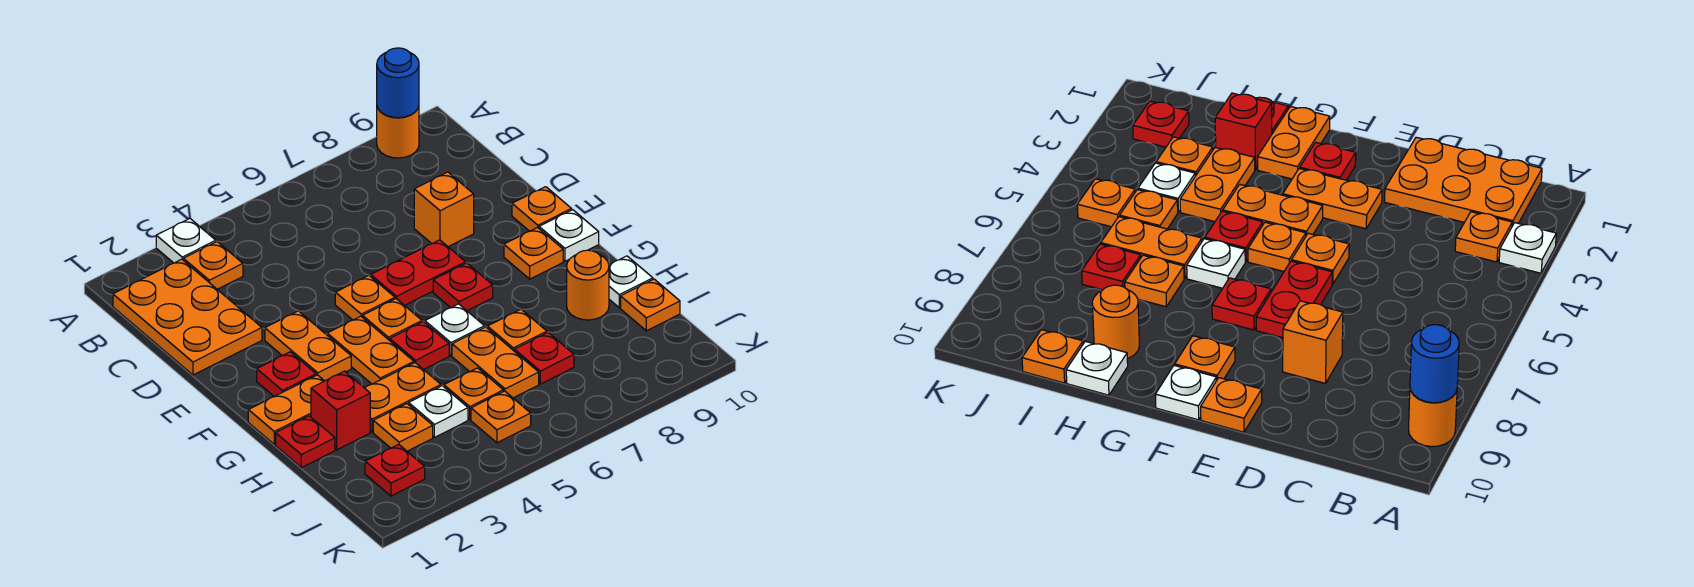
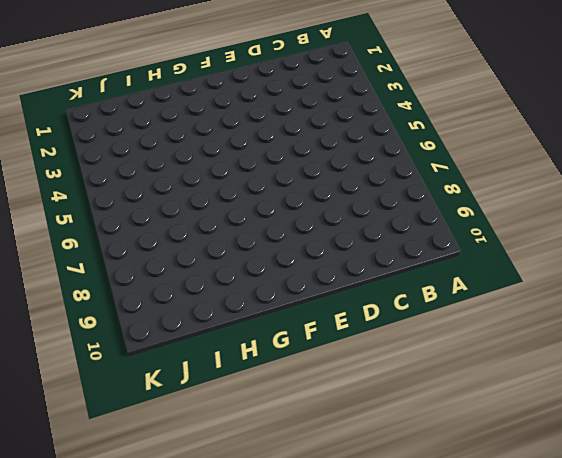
none -> white plate A3 level 1
none -> orange round brick A9 level 1
none -> orange plate B1:D2 level 1
none -> orange plate B3 level 1

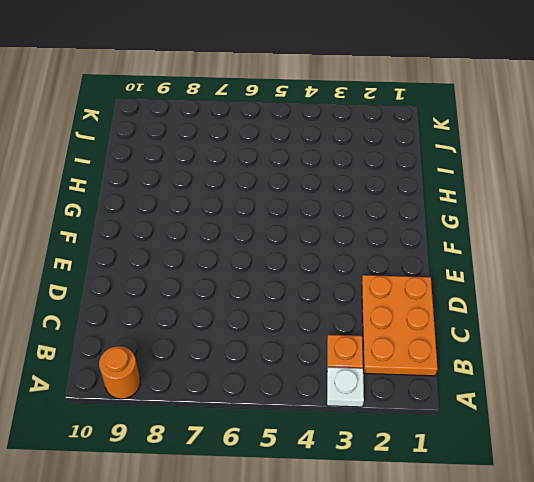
none -> orange brick D8 level 1
none -> orange plate E3:F3 level 1
none -> orange plate E5 level 1
none -> red plate E6:E7 level 1

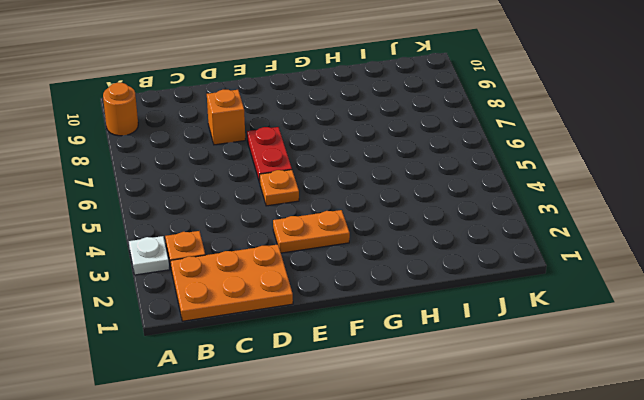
none -> orange plate E10 level 1
none -> red plate F2 level 1
none -> orange plate F4:G4 level 1
none -> orange plate F5 level 1

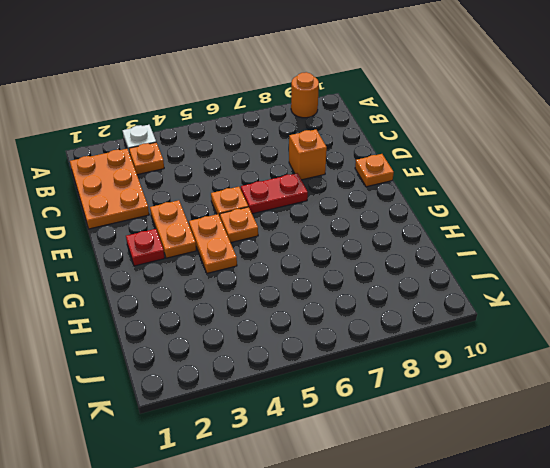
none -> red plate F7 level 1
none -> orange plate F9 level 1
none -> white plate F10 level 1
none -> orange plate G1:G2 level 1

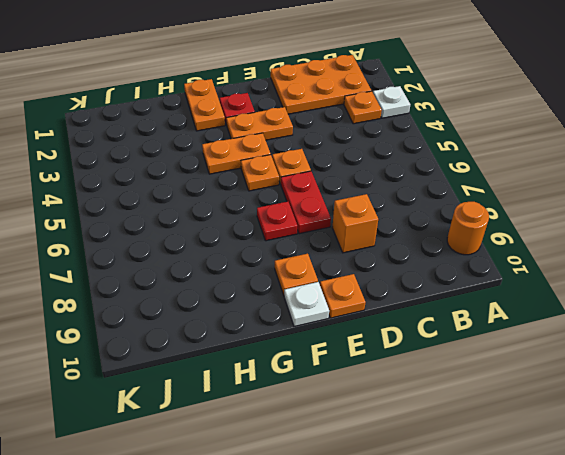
none -> red plate G5 level 1
none -> white plate G6 level 1
none -> red plate H1 level 1
none -> red brick H2 level 1

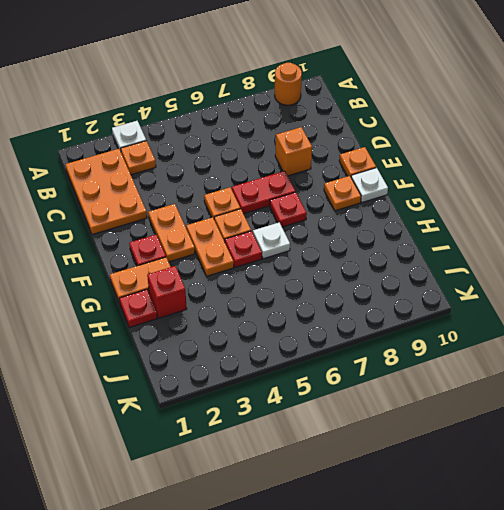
none -> orange plate H3:H4 level 1
none -> orange plate H6:I6 level 1
none -> orange plate H7 level 1
none -> orange round brick H9 level 1

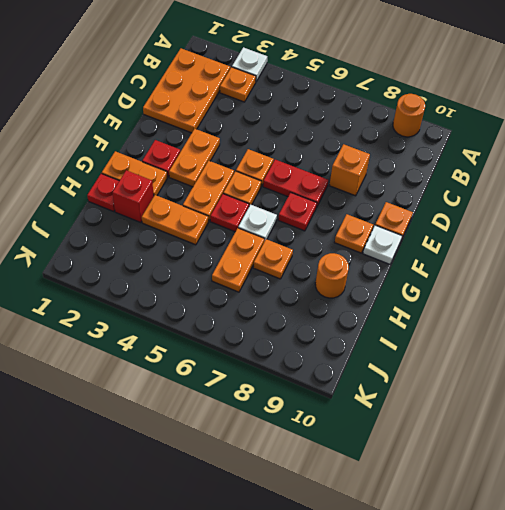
none -> white plate H10 level 1
none -> orange plate I3 level 1
none -> white plate I4 level 1
none -> orange plate I5 level 1

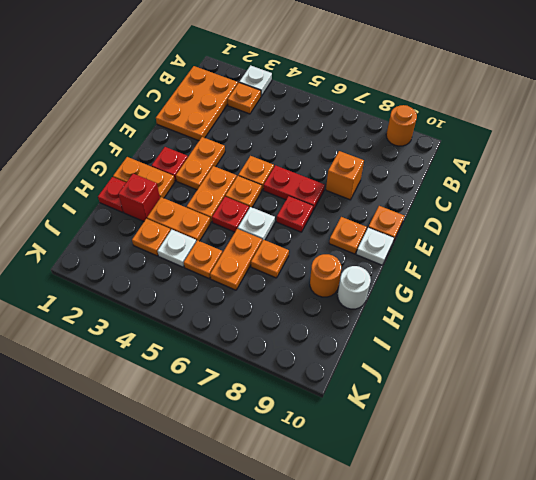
white round brick H10 level 1 -> white plate H10 level 1
none -> red plate I7 level 1
none -> orange plate I10 level 1
none -> red plate J2 level 1
none -> orange plate J5 level 1

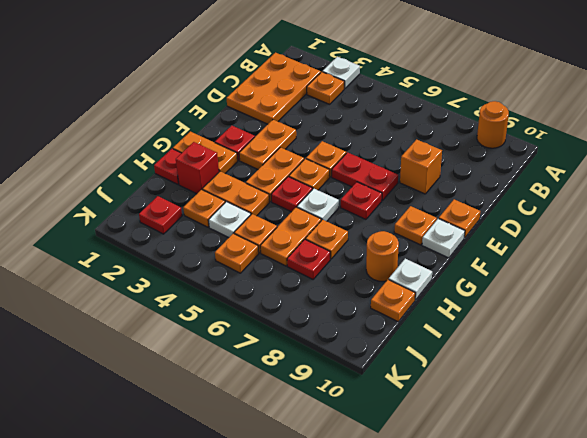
none -> blue round brick A9 level 2

